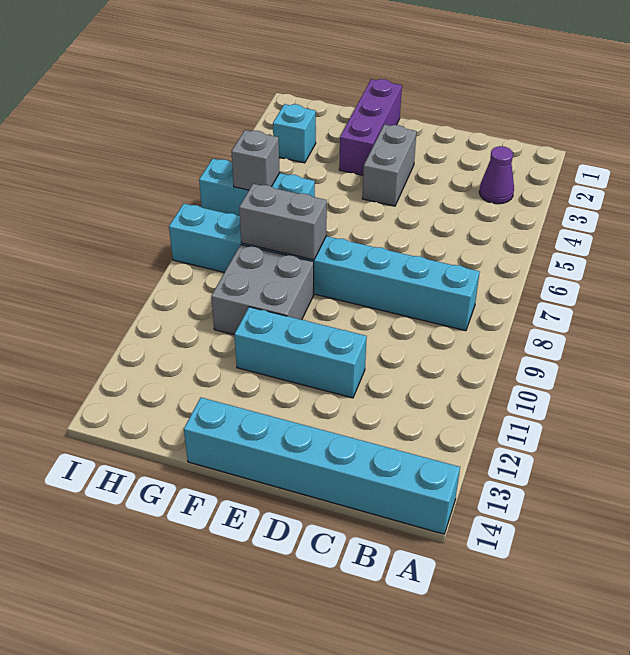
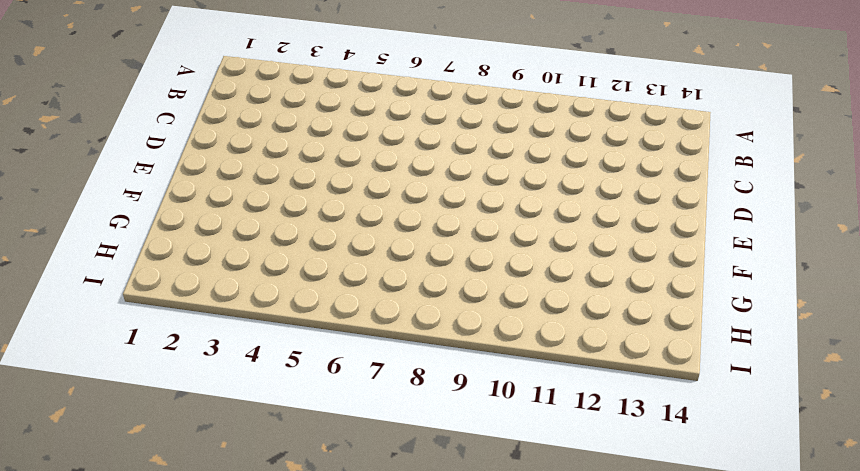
none -> cyan brick A14:F14 level 1
none -> purple cone B3 level 1

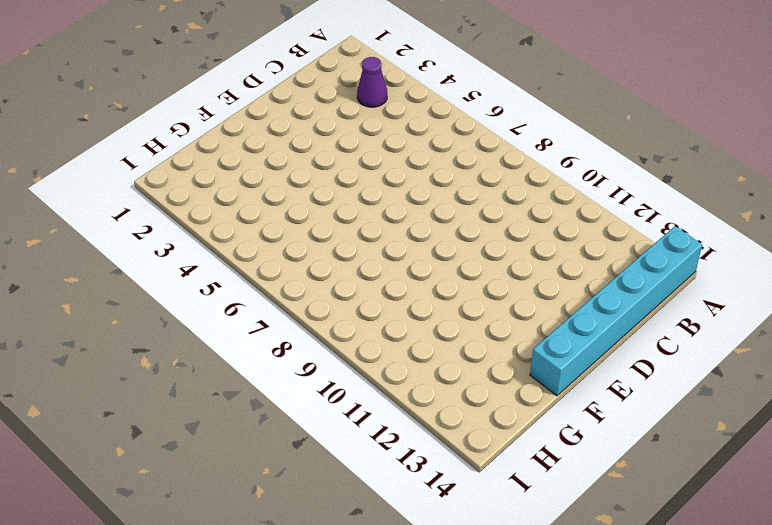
none -> cyan brick B8:I8 level 1
none -> cyan brick D11:F11 level 1

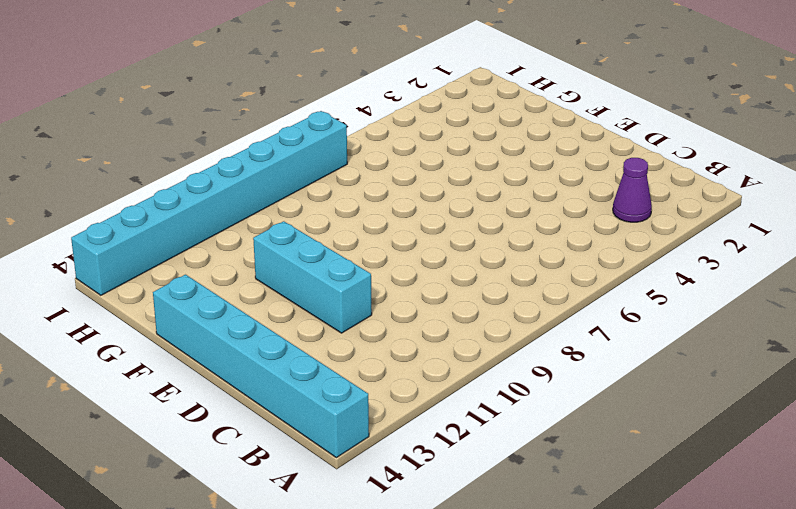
cyan brick I7:I14 level 1 -> cyan brick B8:I8 level 1
none -> grey brick E3:E4 level 1
none -> purple brick F1:F3 level 1

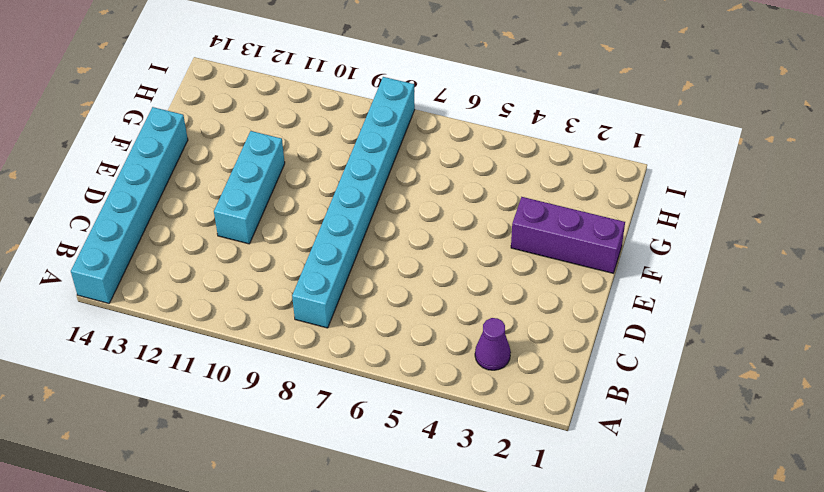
none -> grey brick E3:E4 level 1
none -> grey brick F9:G10 level 1

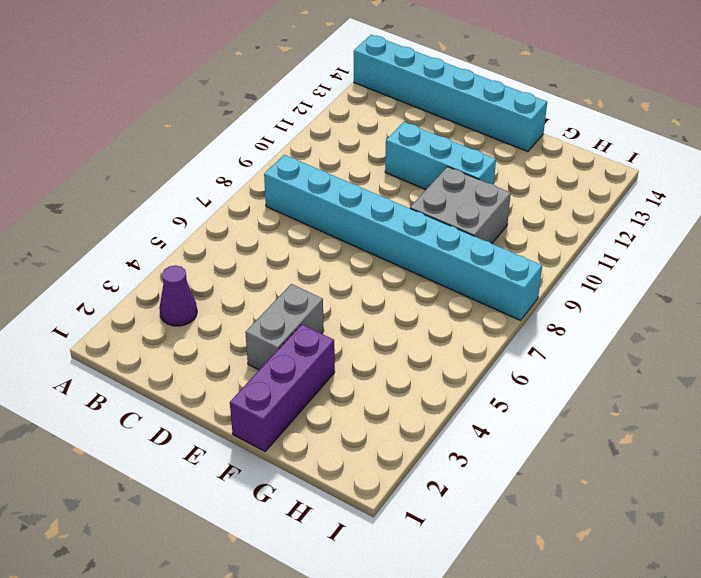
none -> cyan brick G6:I6 level 1
none -> cyan brick H3 level 1

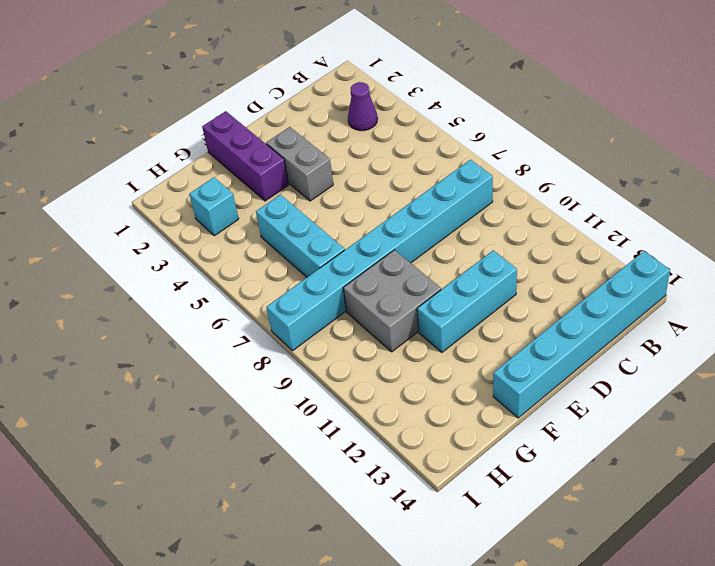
cyan brick G5:G7 level 1 -> cyan brick G6:I6 level 1
none -> grey brick F8:G8 level 2
none -> grey brick H6 level 2

